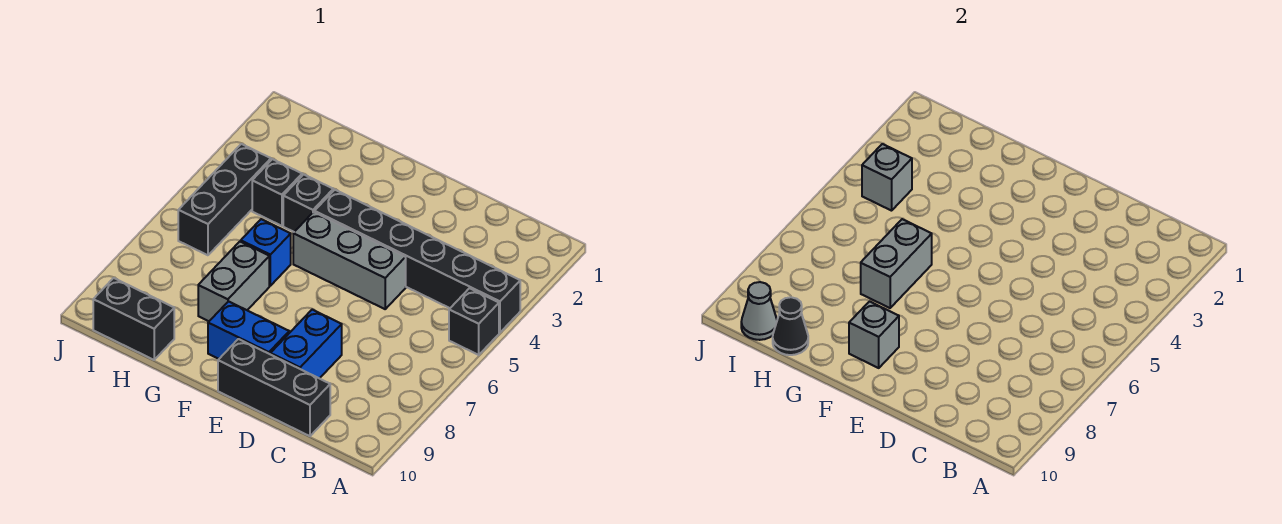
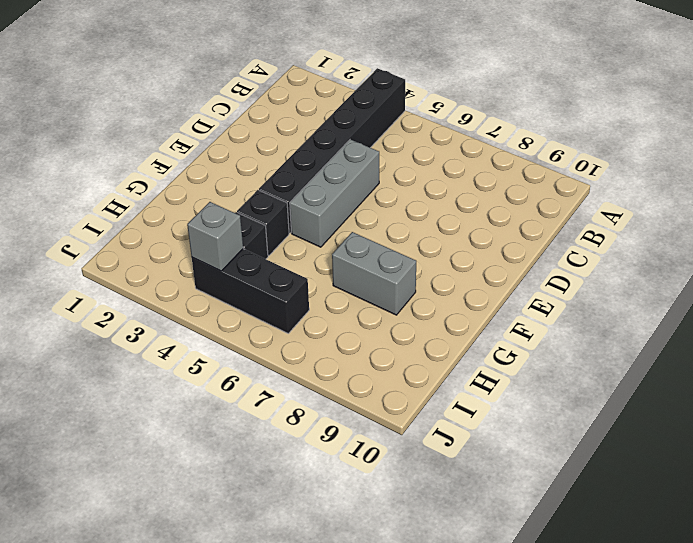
none -> black brick A5 level 1
none -> black brick C10:E10 level 1
none -> blue brick D8:D9 level 1

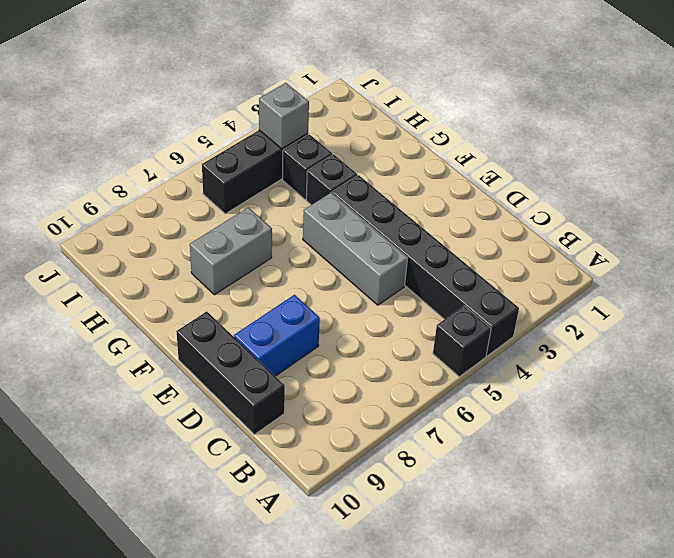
none -> blue brick E9:F9 level 1
none -> blue brick G6 level 1
none -> black brick H10:I10 level 1

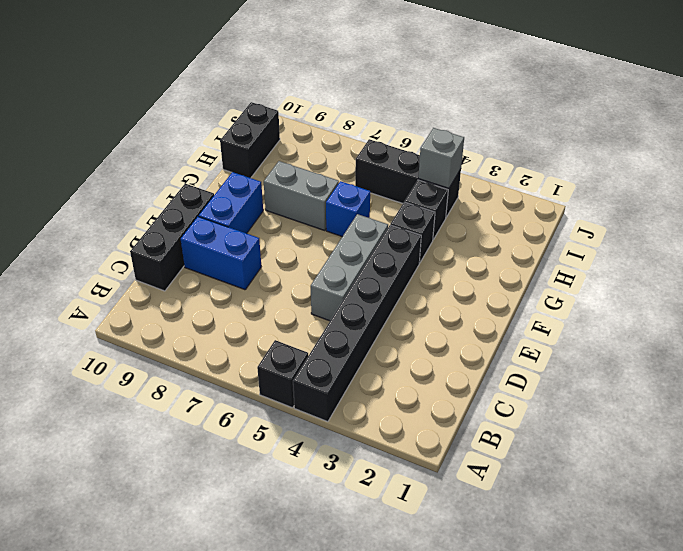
none -> grey brick F9 level 2
none -> grey brick G6:G7 level 2
none -> black cone H10 level 2

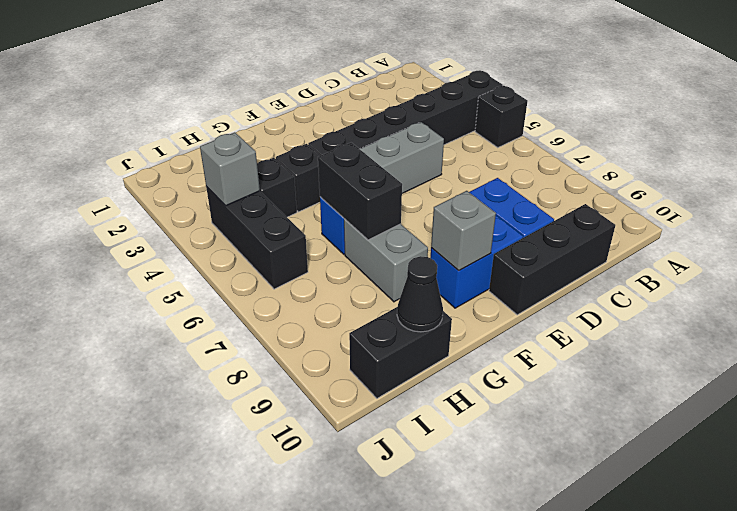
black brick G6:G7 level 2 -> grey brick G6:G7 level 2
none -> grey cone I10 level 2

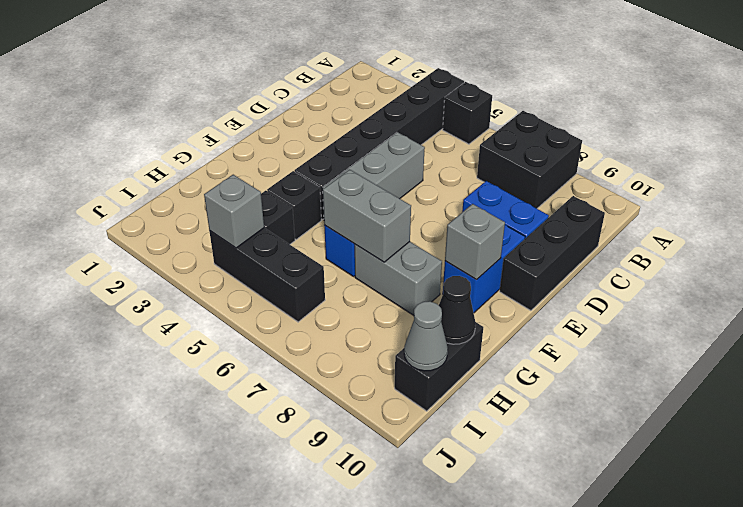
black brick A7:B8 level 1 -> none

